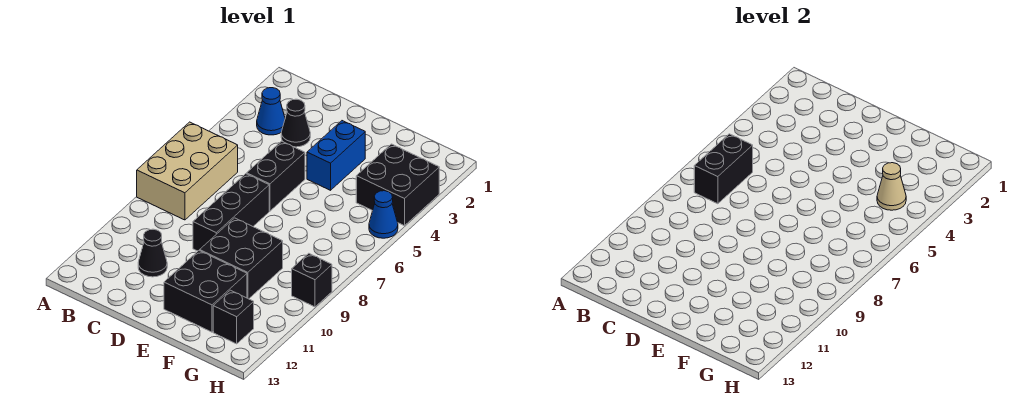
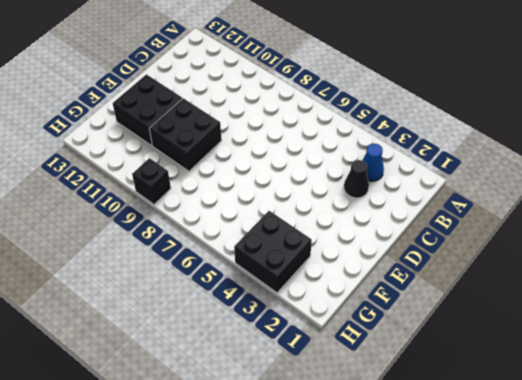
none -> tan brick A6:B8 level 1
none -> black cone C11 level 1
none -> black brick D5:D6 level 1

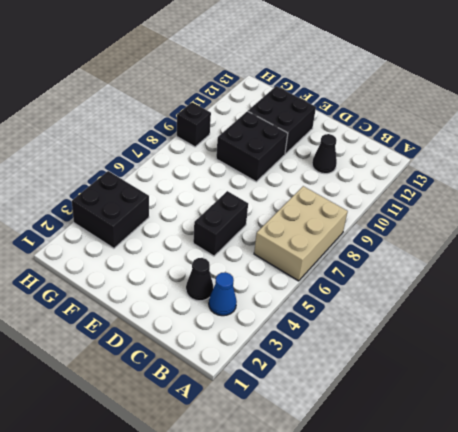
none -> black brick D7:D9 level 1
none -> blue brick E3:E4 level 1
none -> black brick G12 level 1

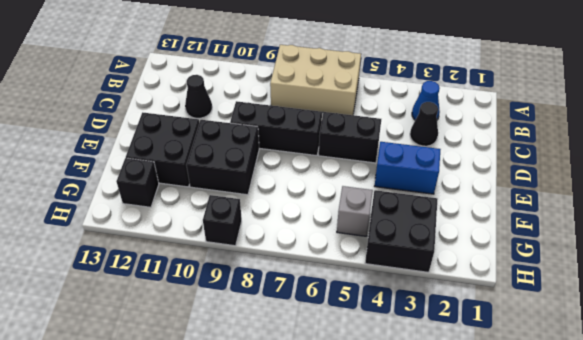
grey brick G5 level 1 -> none
none -> blue cone H5 level 1
none -> black brick B6:B7 level 2
none -> tan cone G4 level 2

